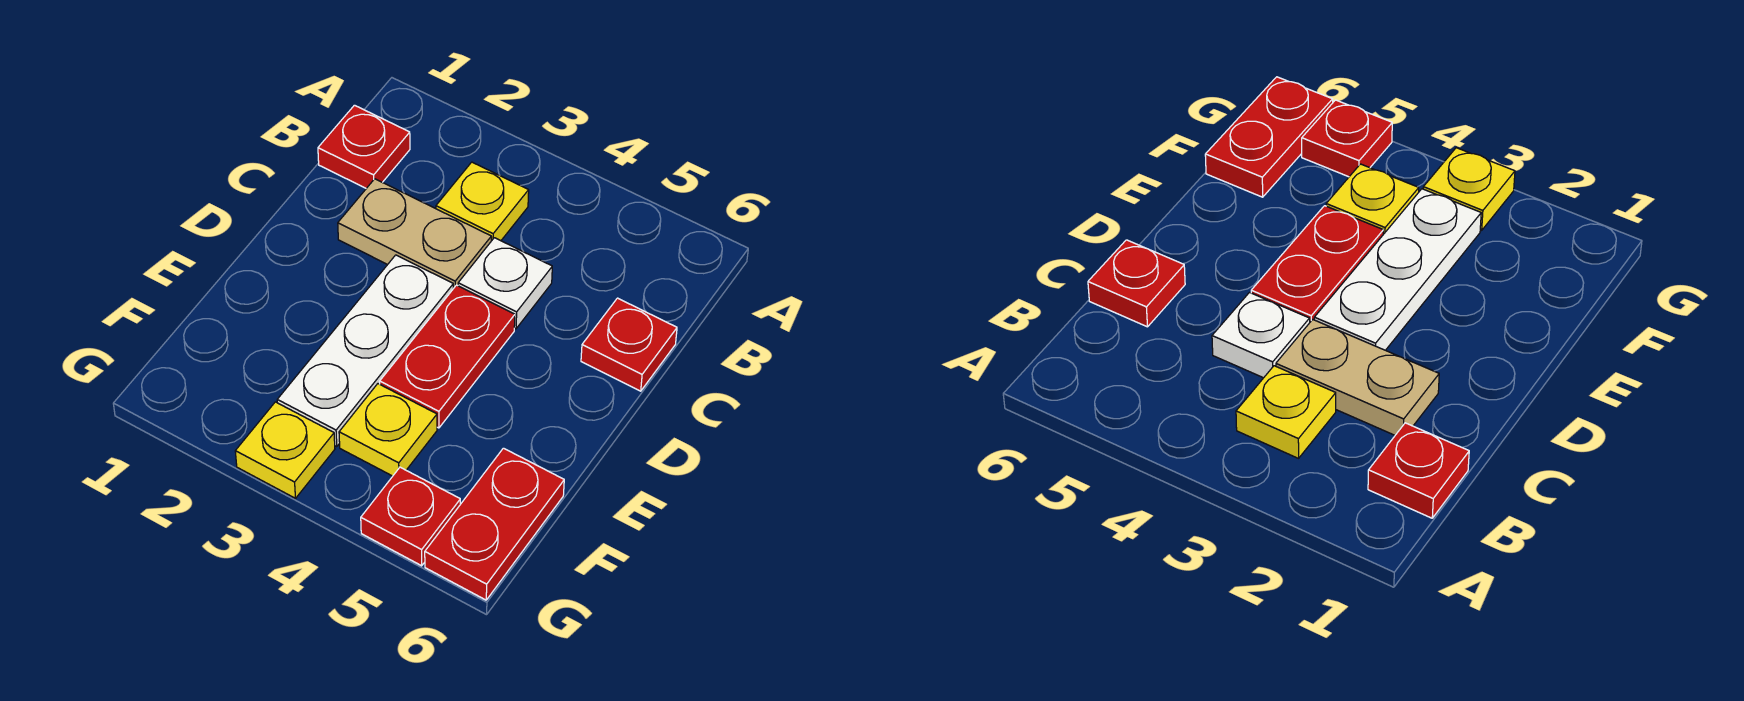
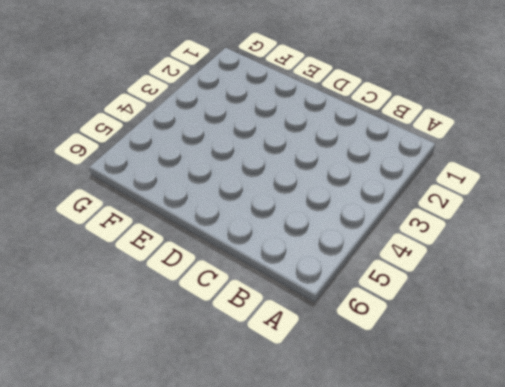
none -> red plate B1 level 1
none -> yellow plate B3 level 1

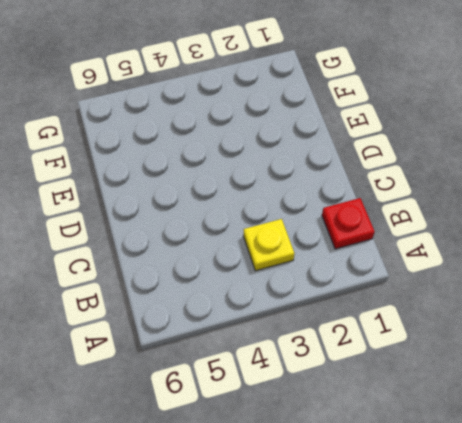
none -> tan plate C2:C3 level 1
none -> white plate C4 level 1

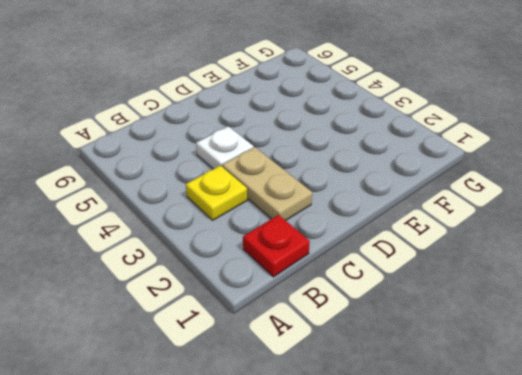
none -> red plate C6 level 1
none -> white plate D3:F3 level 1

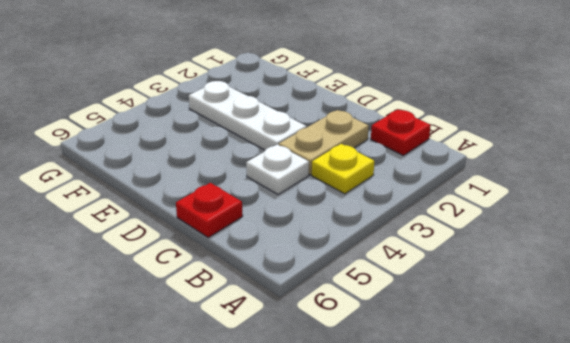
none -> red plate D4:E4 level 1
none -> yellow plate F4 level 1

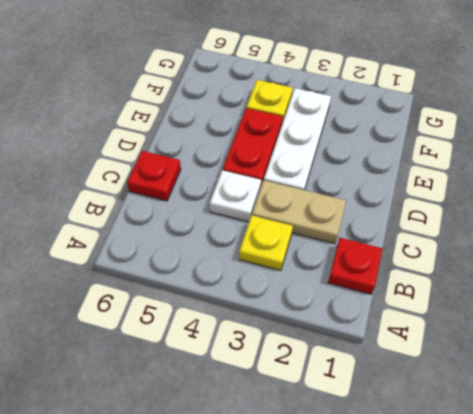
none -> red plate F6:G6 level 1
none -> yellow plate G3 level 1

